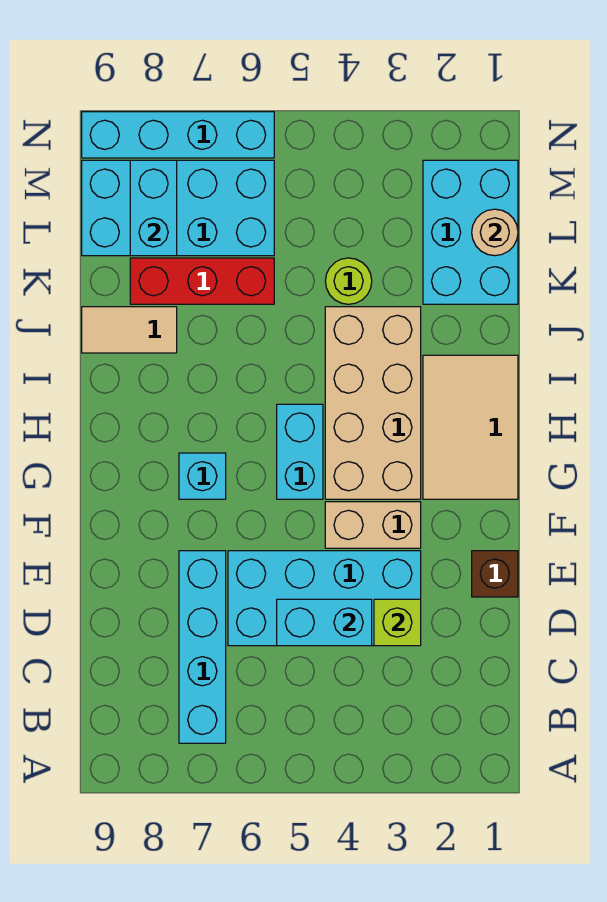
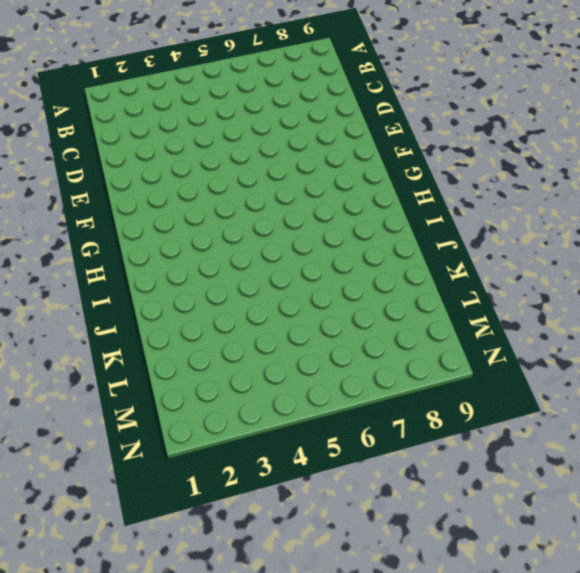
none -> cyan brick B7:E7 level 1
none -> cyan brick D3:E6 level 1
none -> brown brick E1 level 1

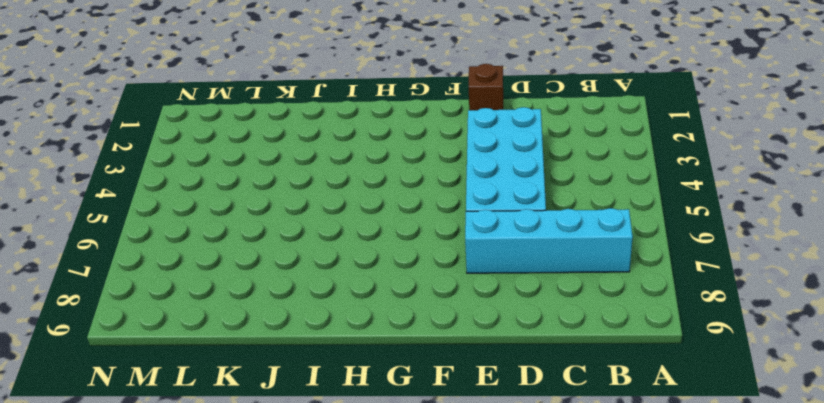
none -> tan brick F3:F4 level 1
none -> tan tile G1:I2 level 1
none -> tan brick G3:J4 level 1

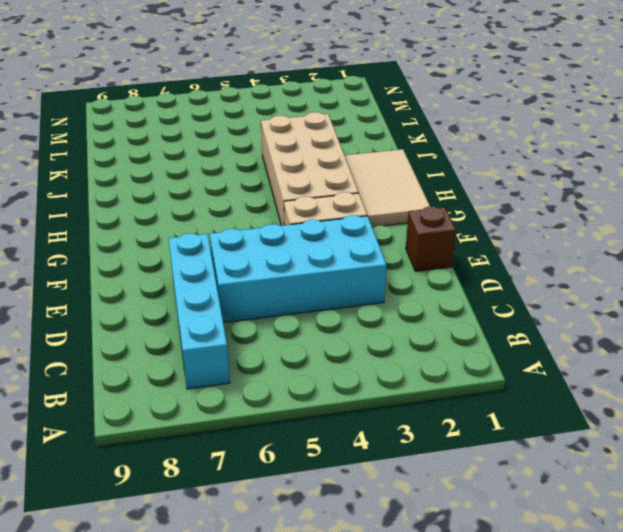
none -> cyan brick G5:H5 level 1
none -> cyan brick G7 level 1
none -> tan tile J8:J9 level 1

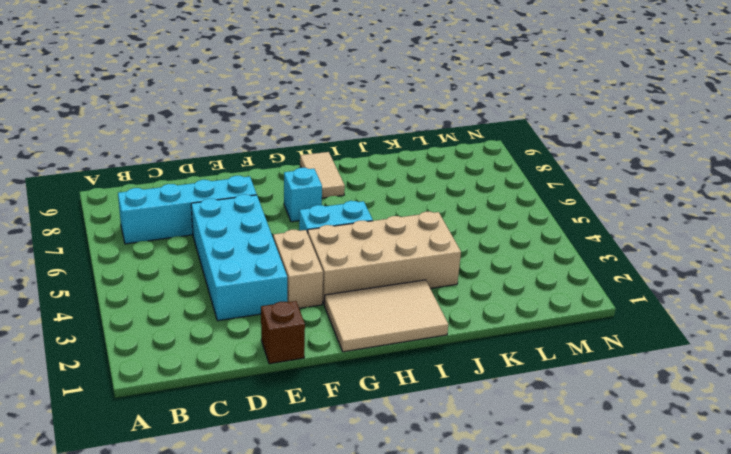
tan tile H8:H9 level 1 -> tan tile J8:J9 level 1
none -> cyan brick K1:M2 level 1
none -> lime round brick K4 level 1
none -> red brick K6:K8 level 1

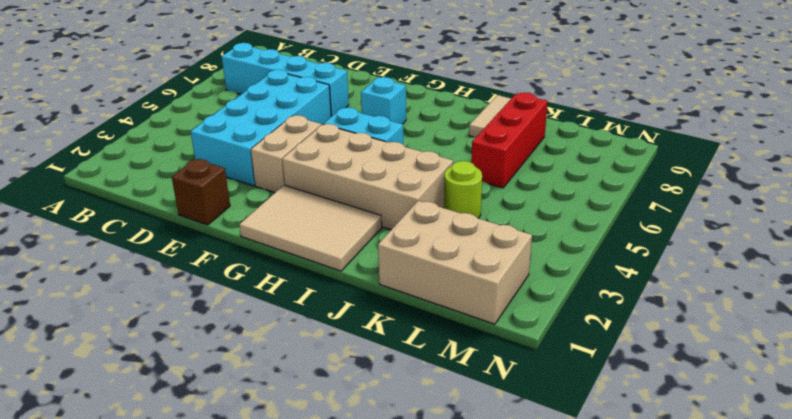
tan brick K1:M2 level 1 -> cyan brick K1:M2 level 1
none -> cyan brick L6:M9 level 1
none -> cyan brick N6:N9 level 1
none -> lime brick D3 level 2

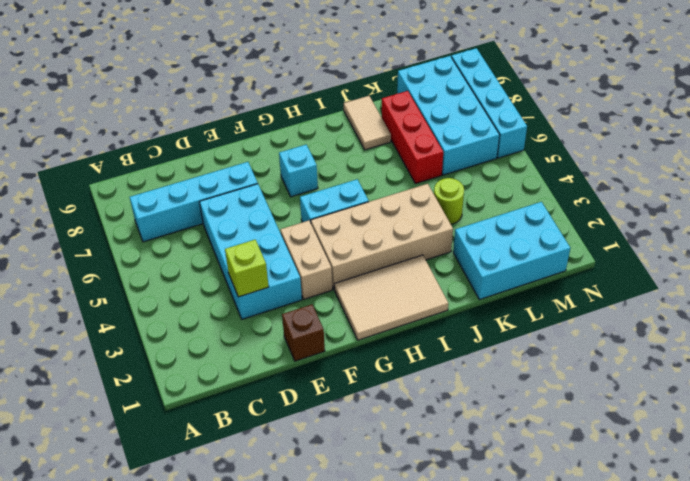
none -> cyan brick D4:D5 level 2
none -> tan round brick L1 level 2
none -> cyan brick L8:M8 level 2

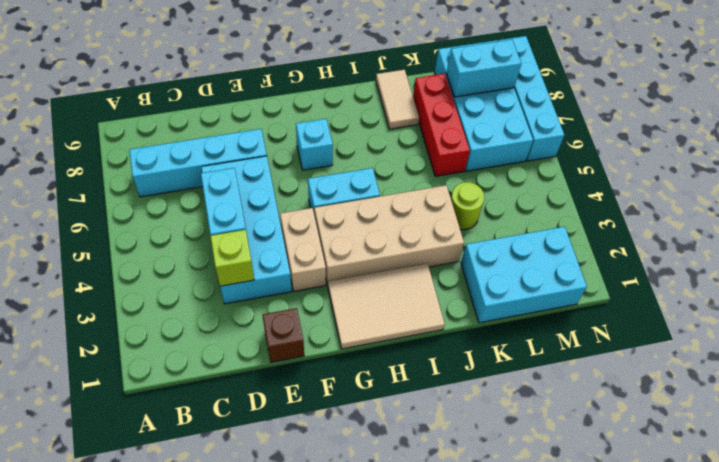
none -> tan round brick L1 level 2

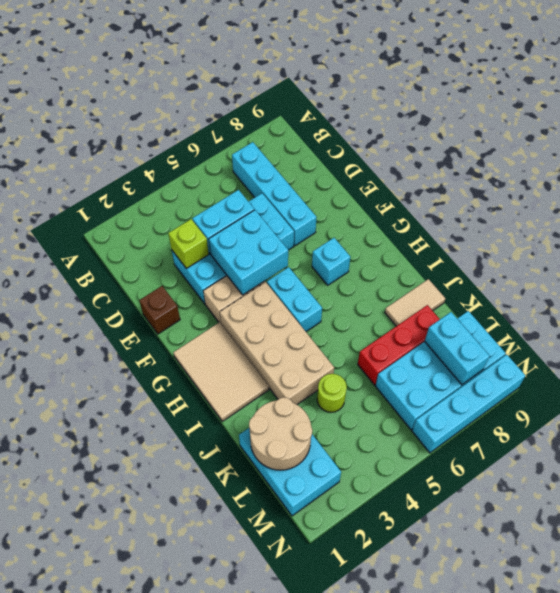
cyan brick E4:F5 level 2 -> none
tan round brick K1:L2 level 2 -> tan round brick L1 level 2

